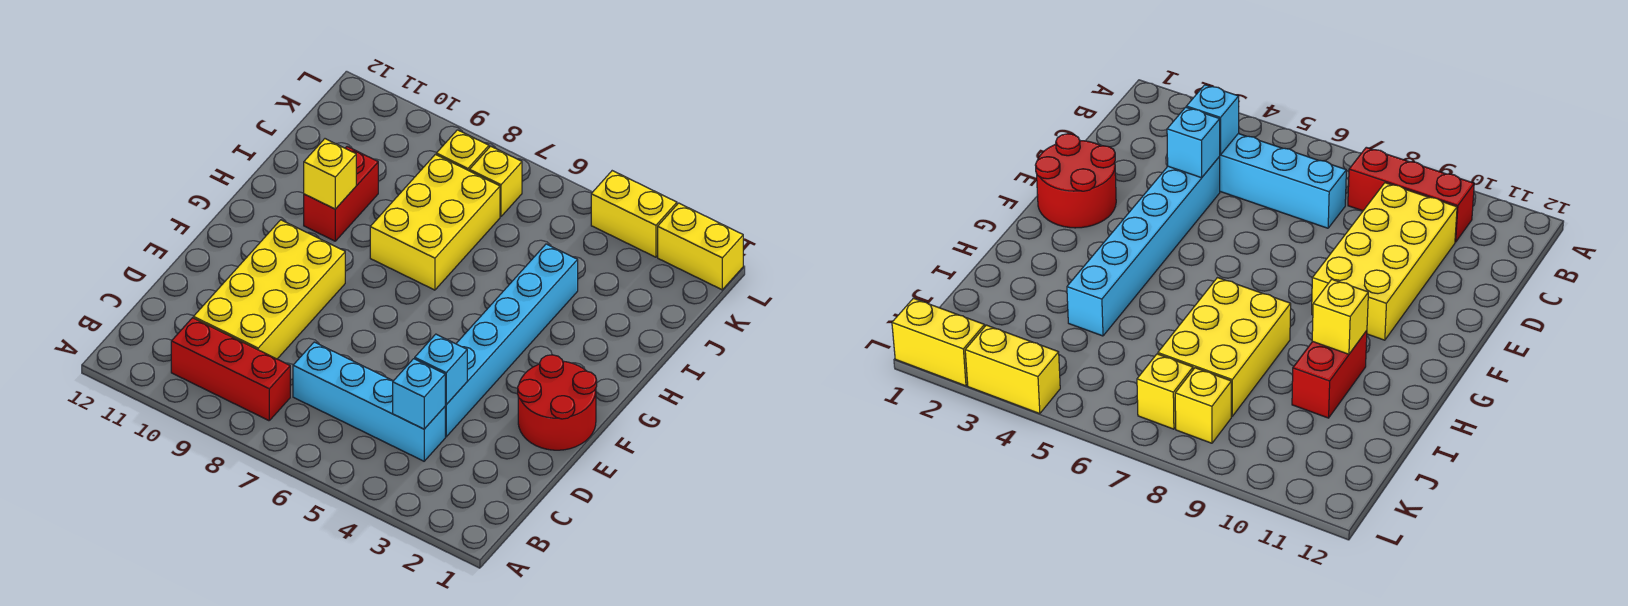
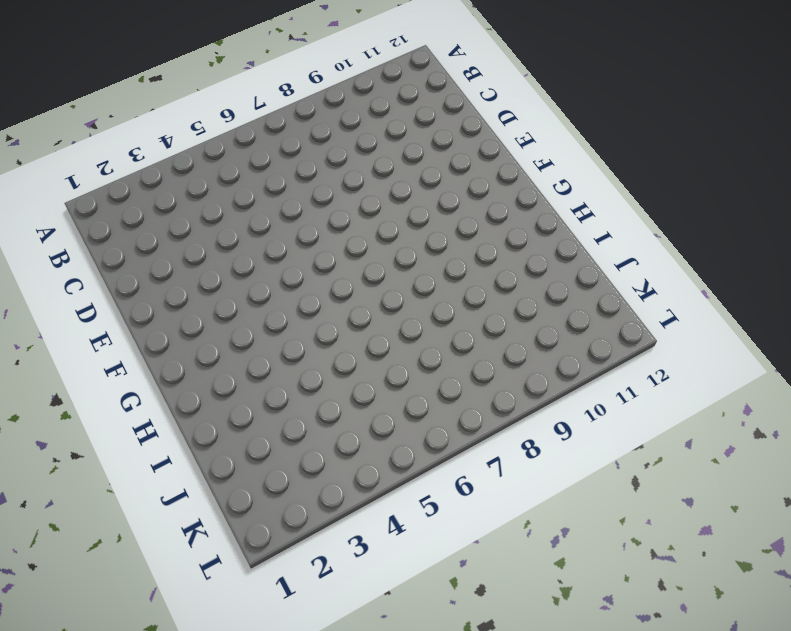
none -> red brick B8:B10 level 1
none -> cyan brick C4:C7 level 1
none -> yellow brick C9:F10 level 1

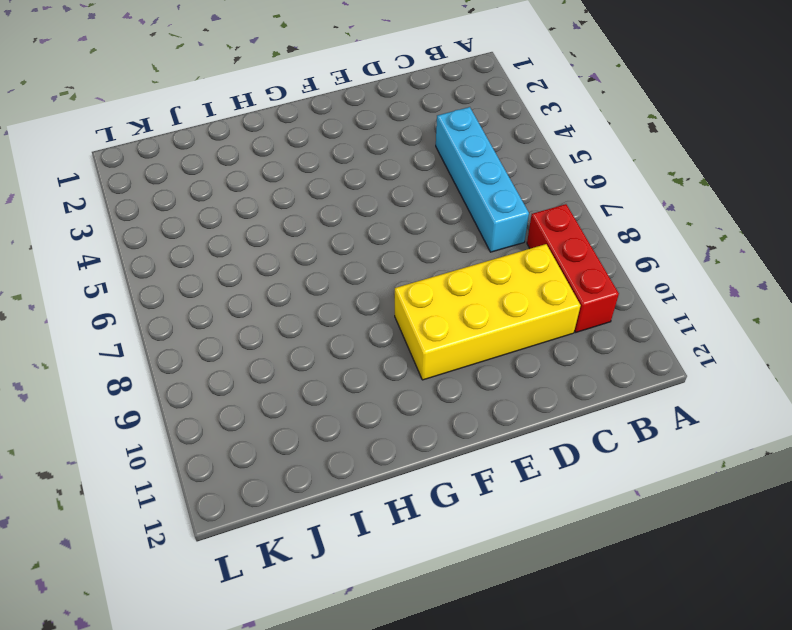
none -> cyan brick D4:I4 level 1
none -> red round brick E1:F2 level 1
none -> yellow brick H7:J8 level 1

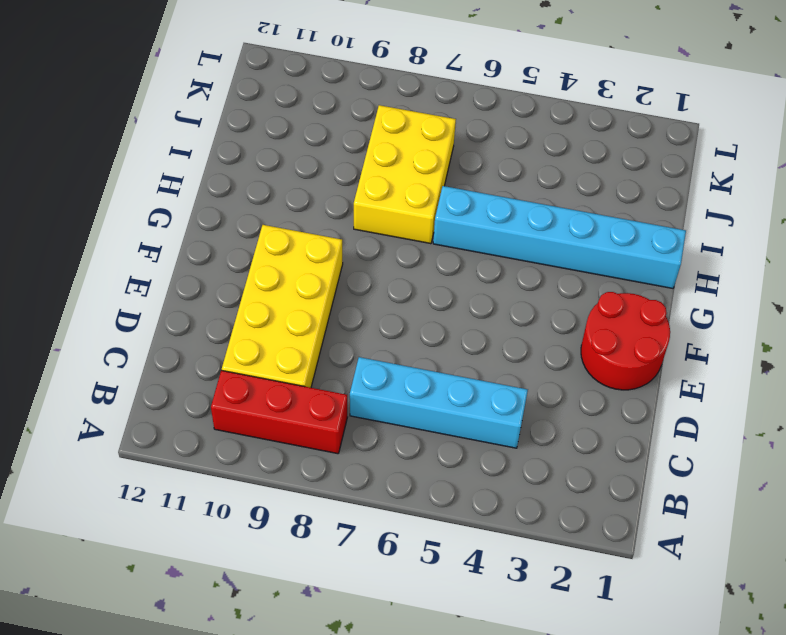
cyan brick H1:H6 level 1 -> cyan brick D4:I4 level 1
none -> red brick H10:I10 level 1
none -> yellow brick K7 level 1
none -> yellow brick K8 level 1

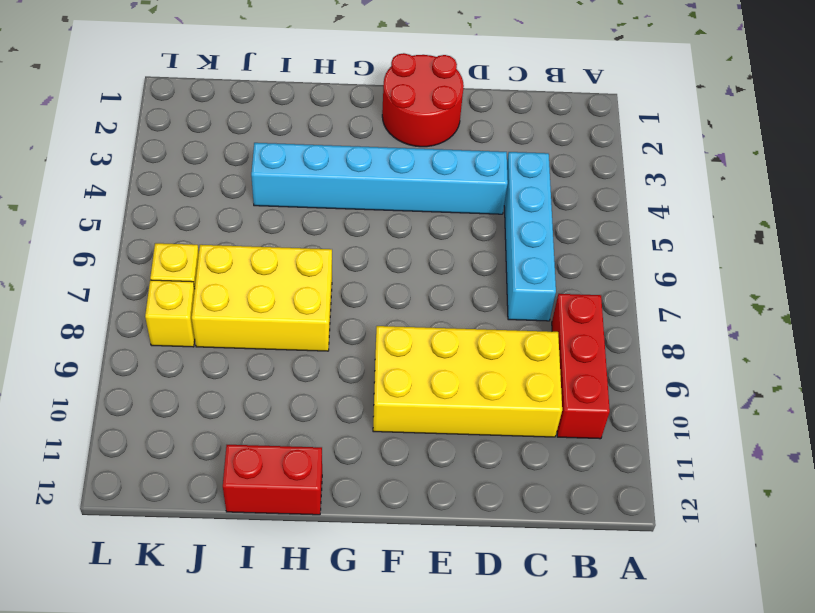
red brick H12:I12 level 1 -> red brick H10:I10 level 1
none -> yellow brick L1:L2 level 1
none -> yellow brick L3:L4 level 1
none -> cyan brick C4 level 2

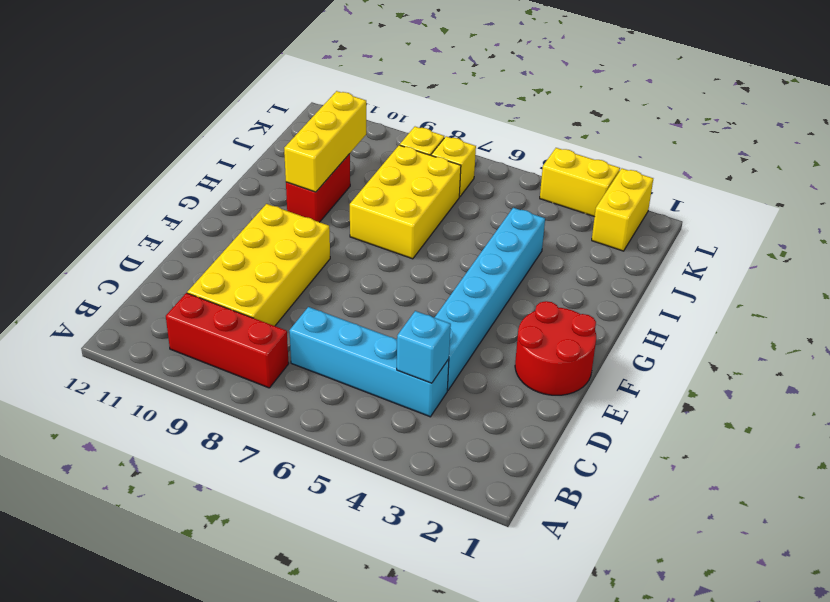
yellow brick H10:J10 level 2 -> yellow brick H10 level 2
yellow brick K2:L2 level 1 -> yellow brick L1:L2 level 1
none -> cyan brick D4 level 2

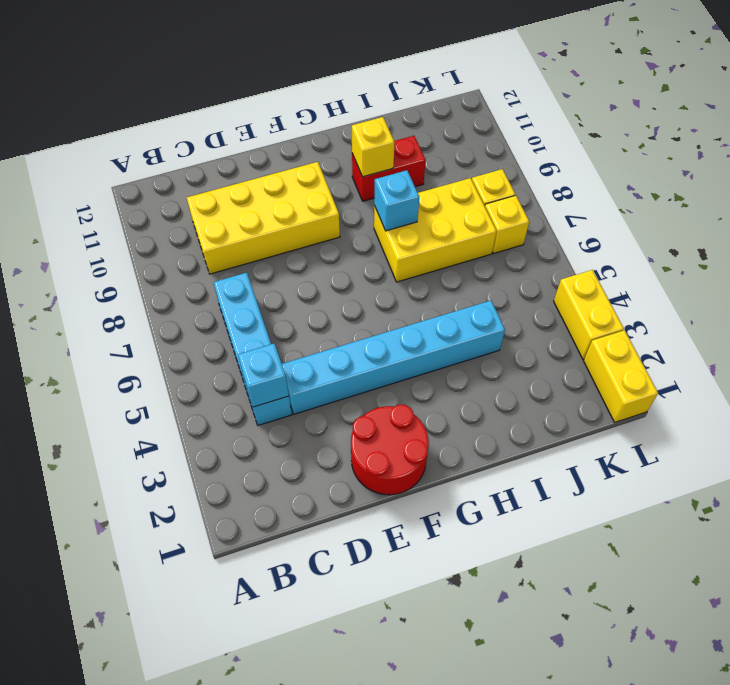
cyan brick H8 level 2 -> cyan brick D4 level 2
none -> red brick B8:B10 level 1

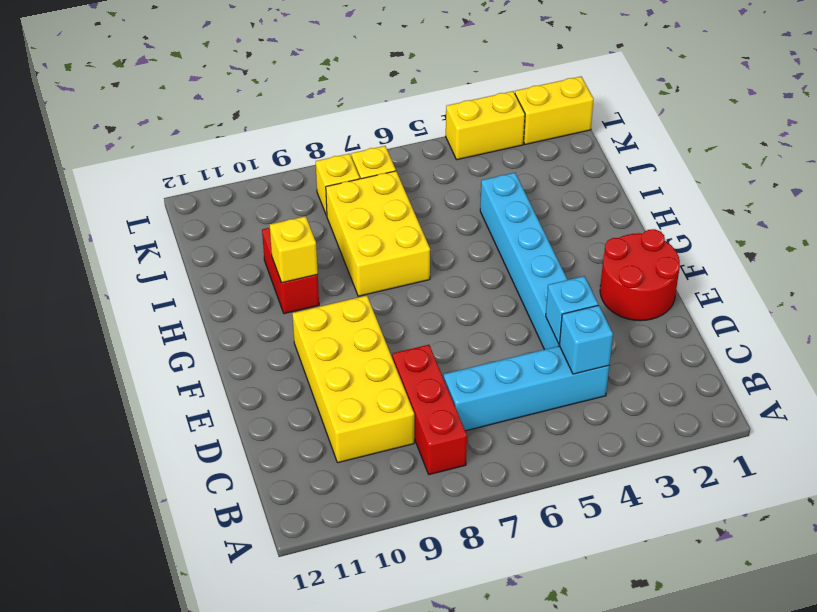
red brick B8:D8 level 1 -> red brick B8:B10 level 1

